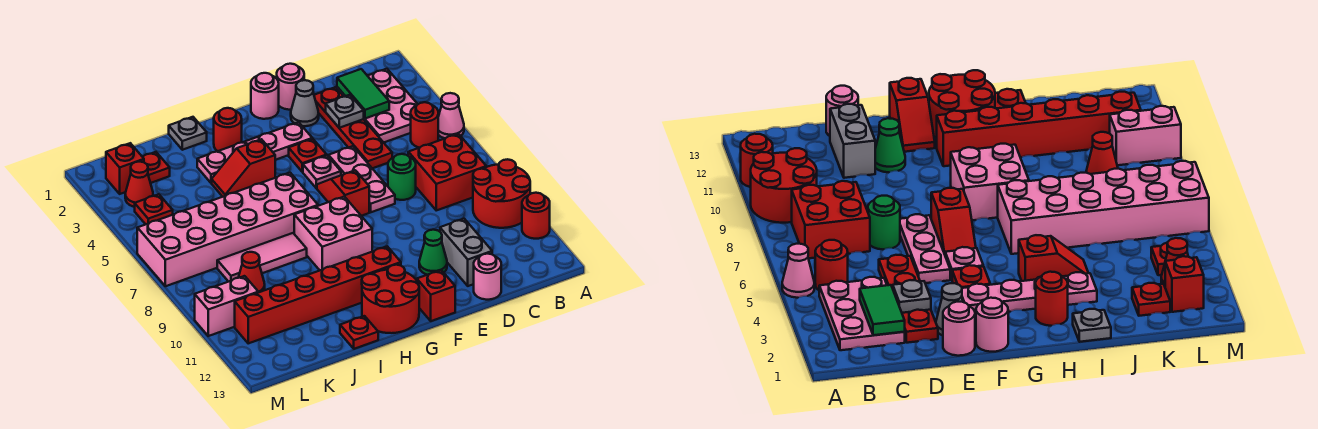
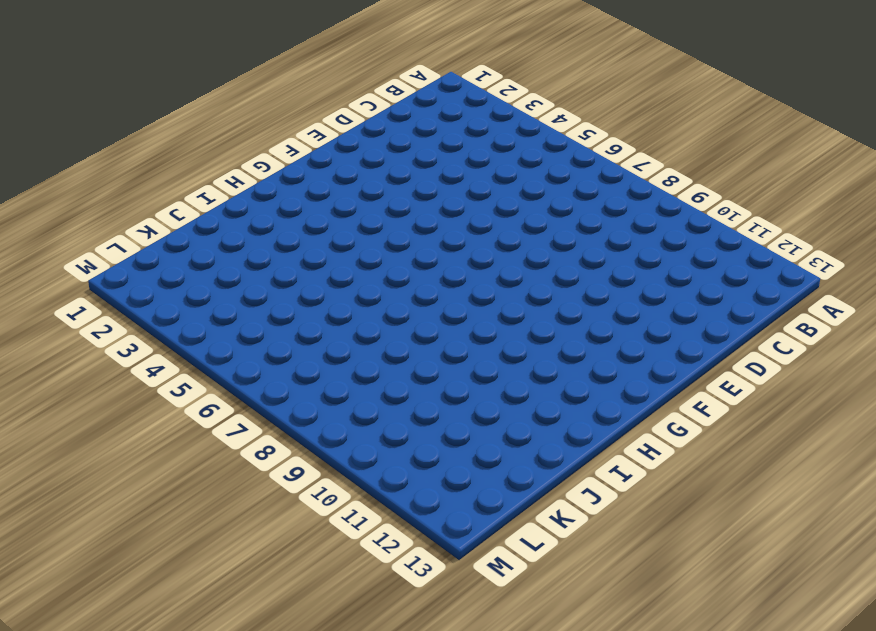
none -> pink cone A5 level 1
none -> red round brick A9:B10 level 1
none -> red round brick A11 level 1
none -> pink plate B2:C4 level 1

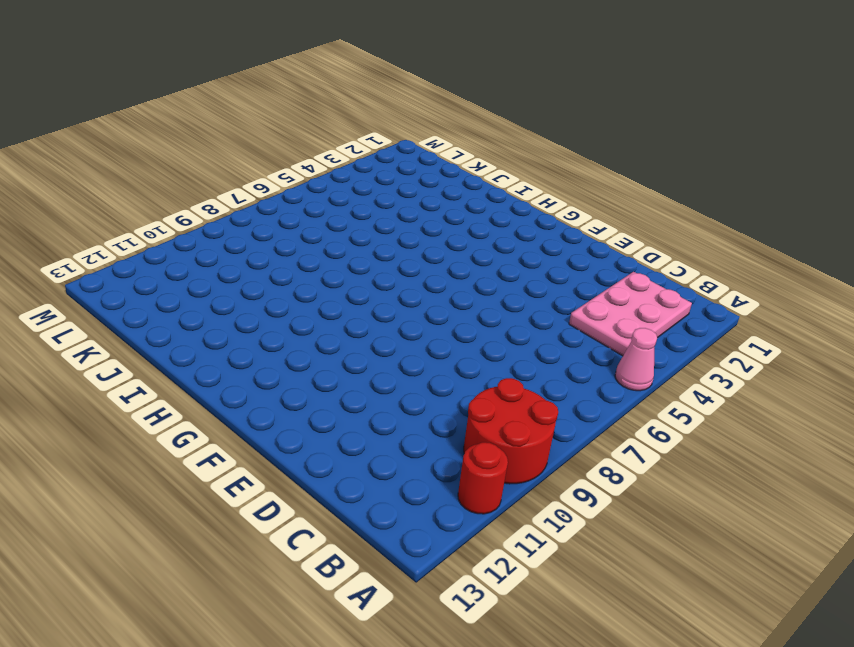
none -> red round brick B5 level 1
none -> red brick B7:C8 level 1
none -> red plate D2:D5 level 1
none -> green round brick D7 level 1

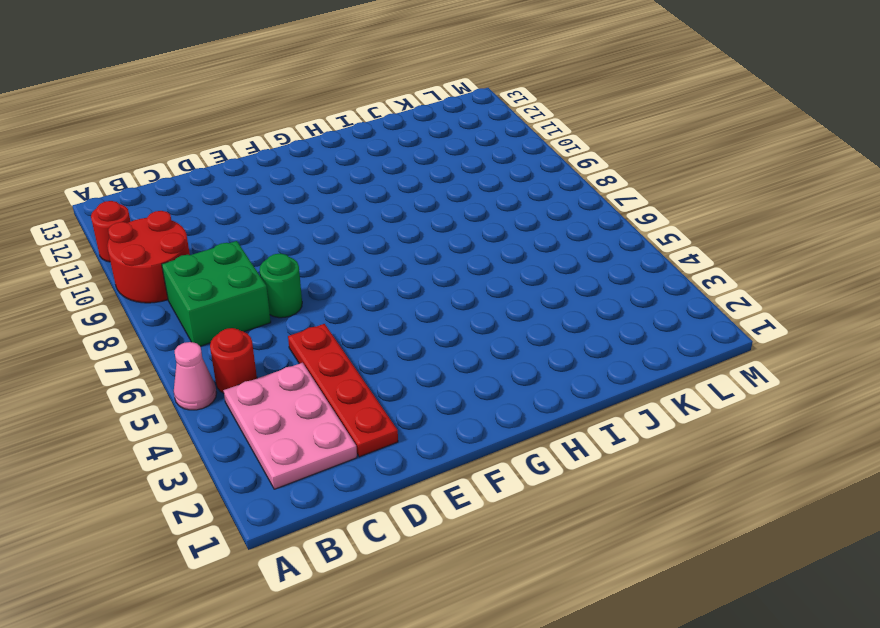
green brick B7:C8 level 1 -> red brick B7:C8 level 1
none -> grey brick D11:D12 level 1
none -> pink round brick D13 level 1
none -> pink round brick E1 level 1
none -> grey cone E2 level 1

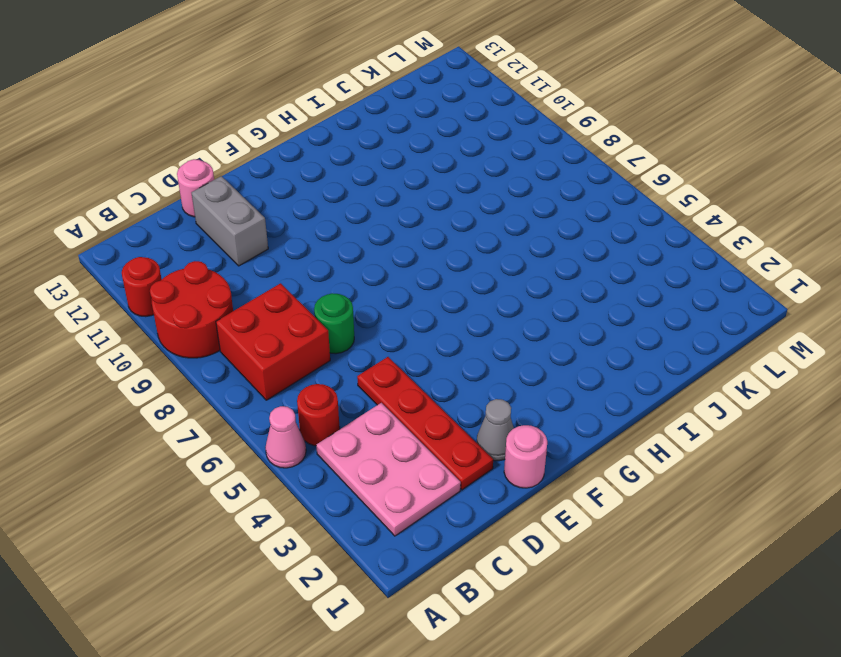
none -> pink plate E5:E7 level 1
none -> green cone E11 level 1
none -> pink round brick F1 level 1
none -> pink plate F3:I3 level 1

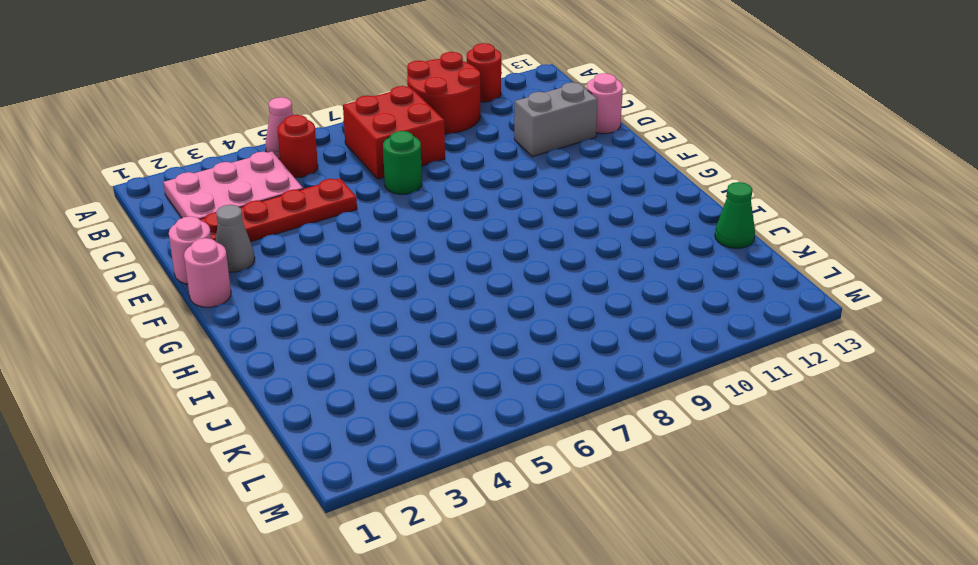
green cone J13 level 1 -> green cone E11 level 1
none -> pink plate E5:E7 level 1
none -> pink plate F3:I3 level 1
none -> red plate F4 level 1
none -> pink plate F5 level 1

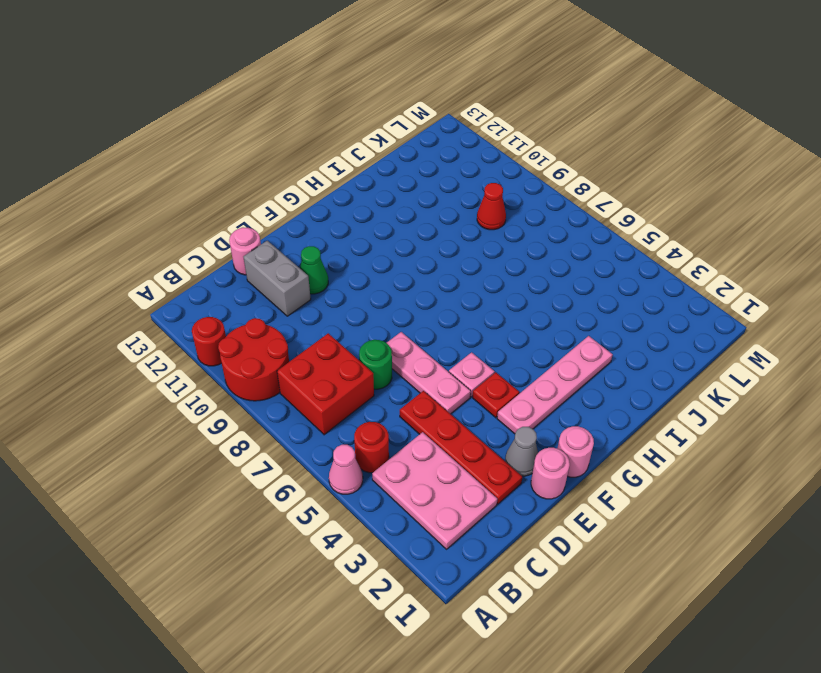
none -> red slope F6:F7 level 1 top 7
none -> red slope F12:F13 level 1 top 13
none -> pink brick G8:H9 level 1
none -> red brick G11:L11 level 1

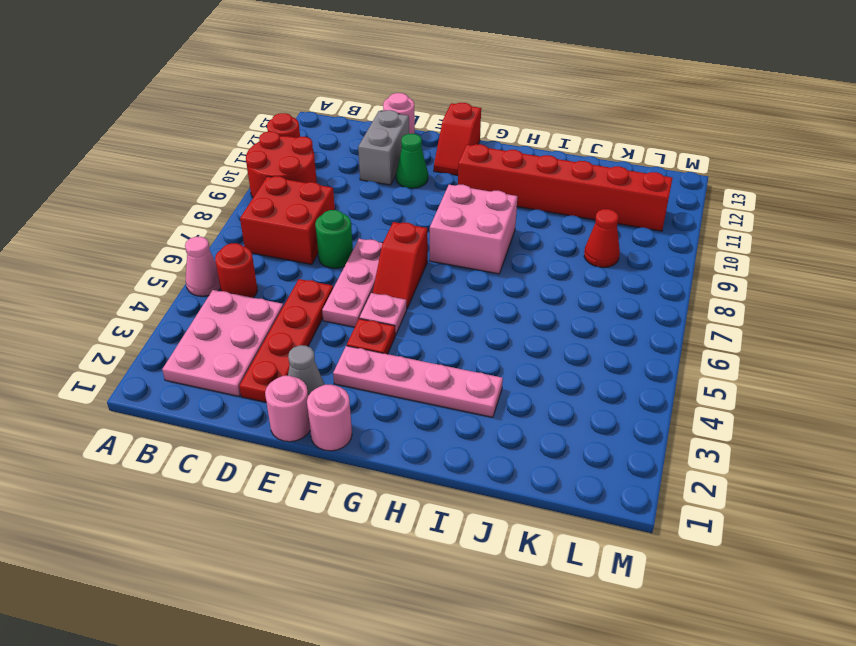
none -> red round brick G12:H13 level 1
none -> red round brick H2 level 1
none -> red slope H4:I4 level 1 top H
none -> pink brick H6:M7 level 1

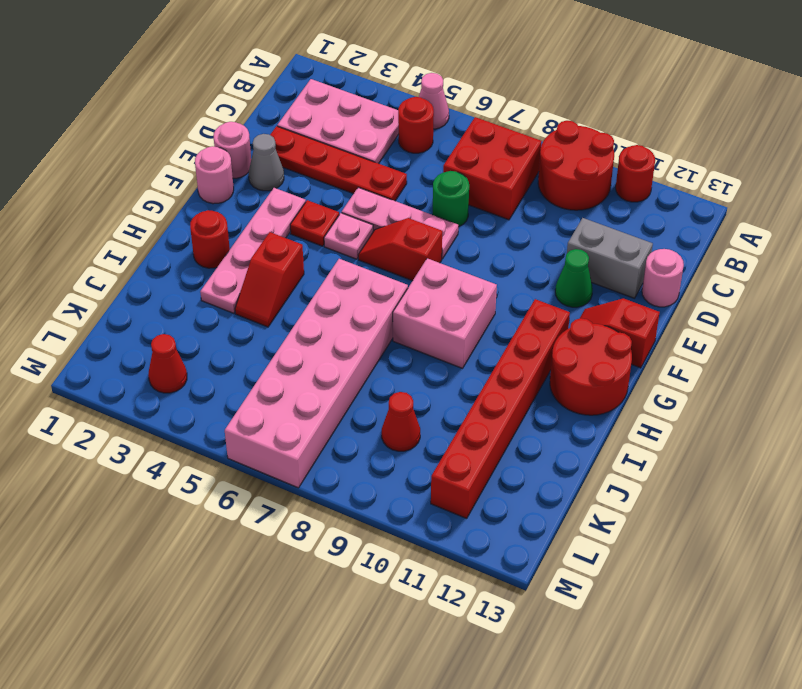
none -> grey plate I1 level 1
none -> pink tile I8:K8 level 1
none -> red plate I13 level 1
none -> red plate K2 level 1

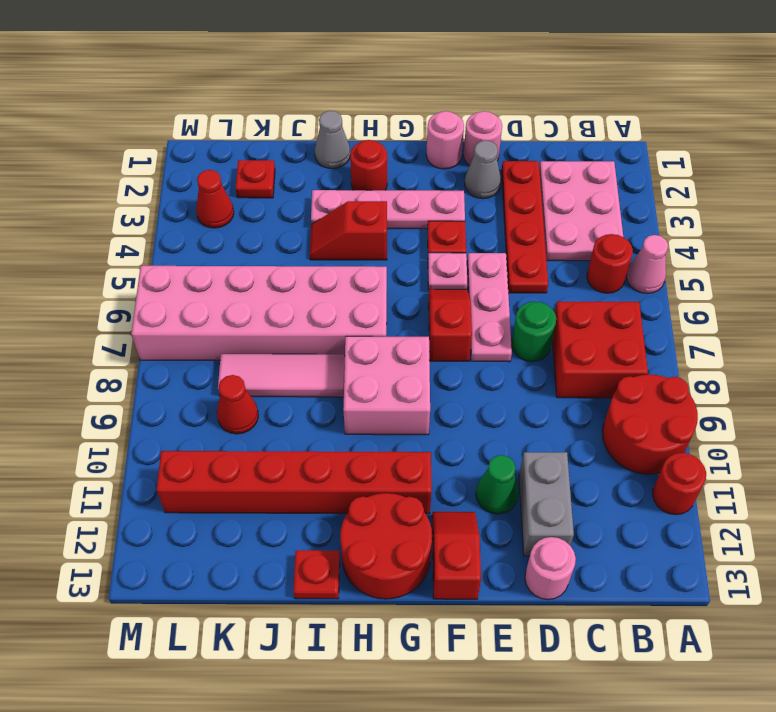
grey cone I1 level 1 -> grey plate I1 level 1
none -> red brick L2 level 1
none -> red plate L4 level 1
none -> pink brick L10:M10 level 1
none -> green tile C2:C3 level 2

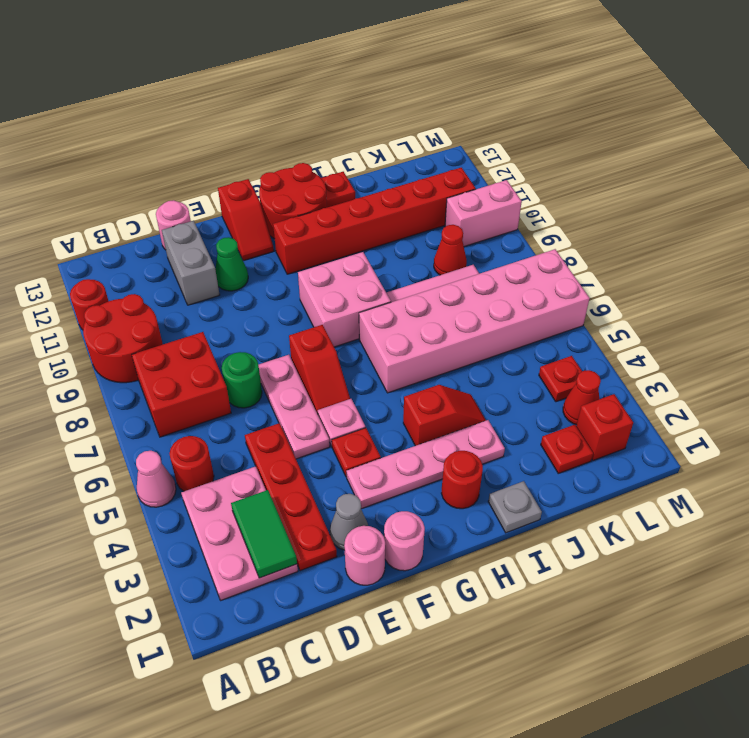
none -> grey plate D3 level 2

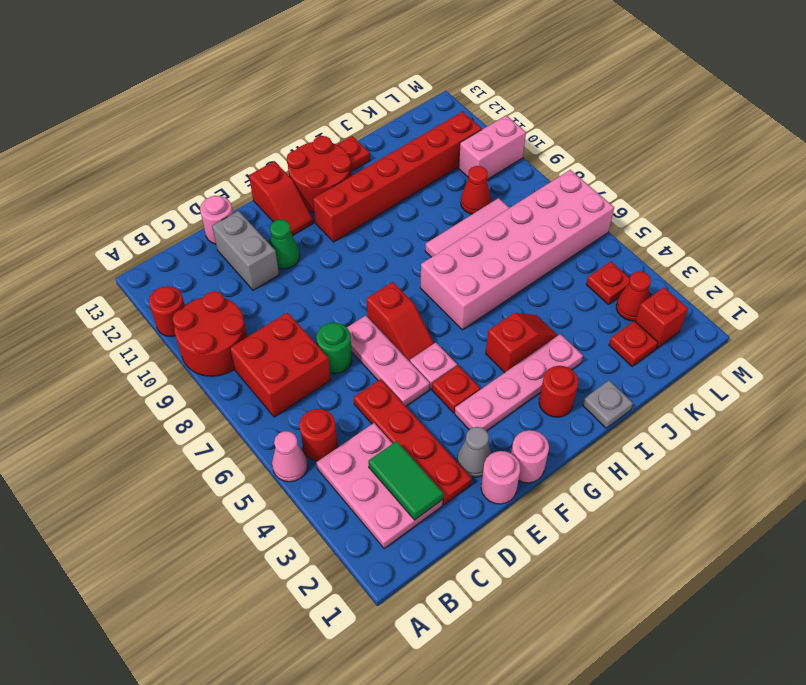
none -> pink brick G8:H9 level 1
none -> grey plate D3 level 2

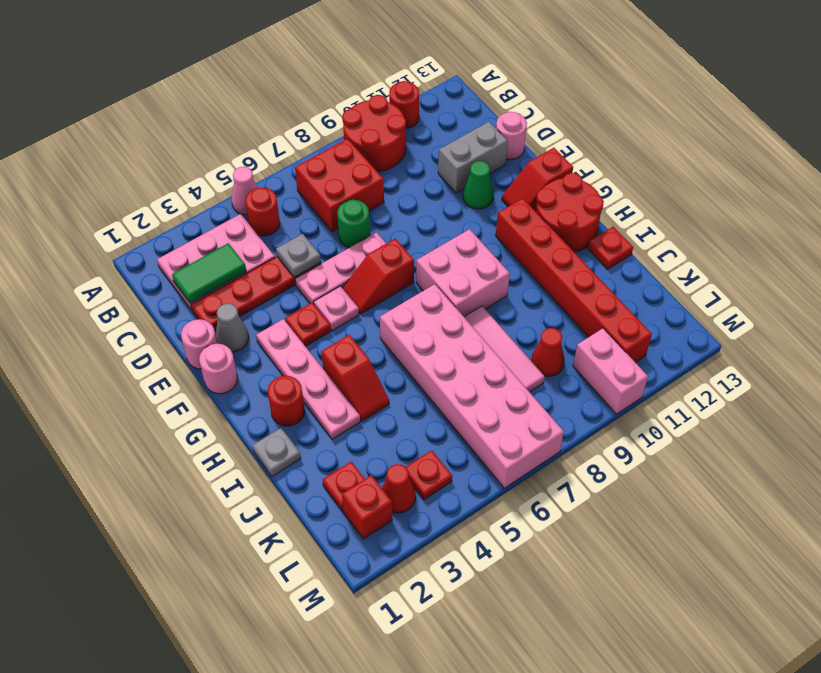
grey plate D5 level 2 -> grey plate D3 level 2

